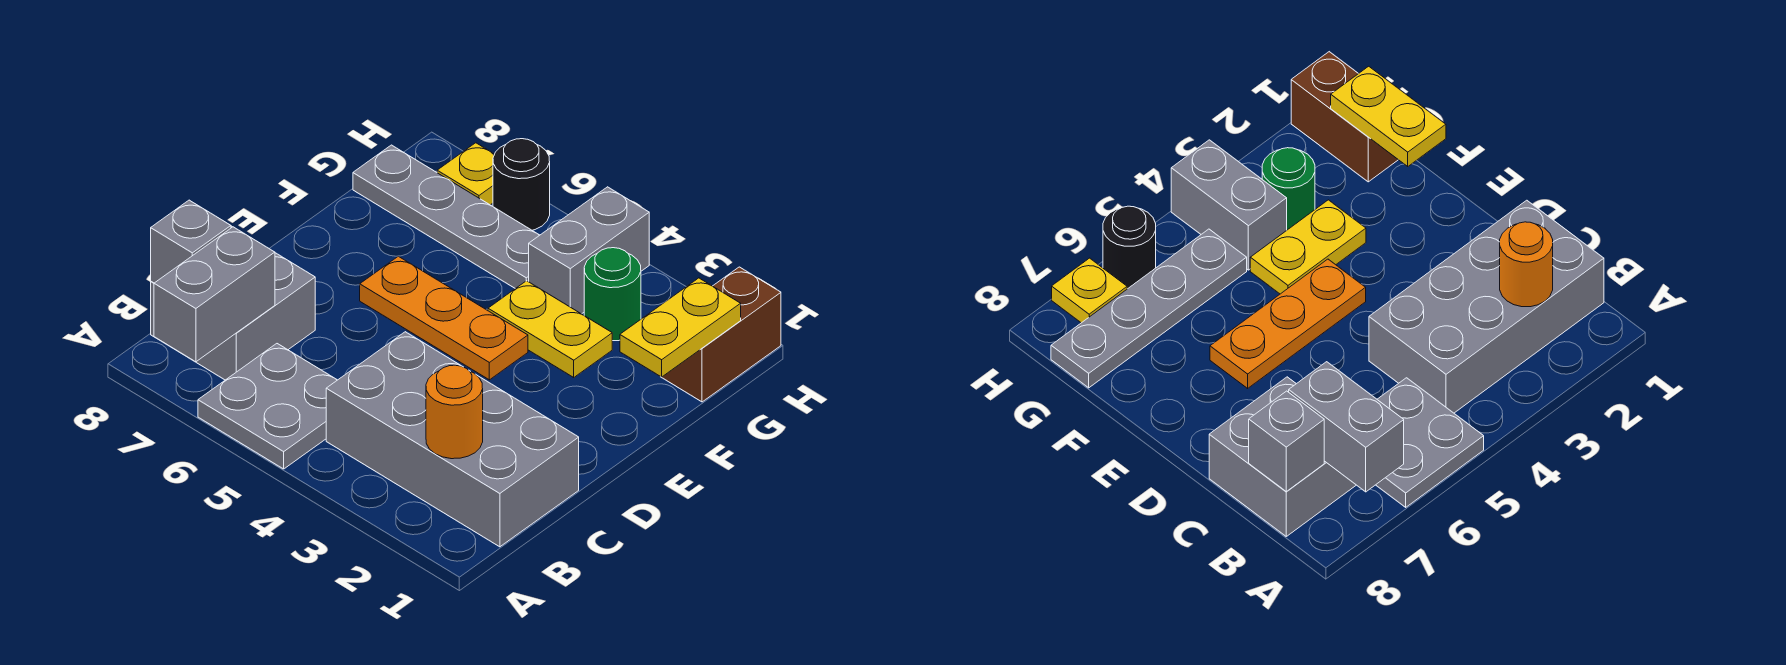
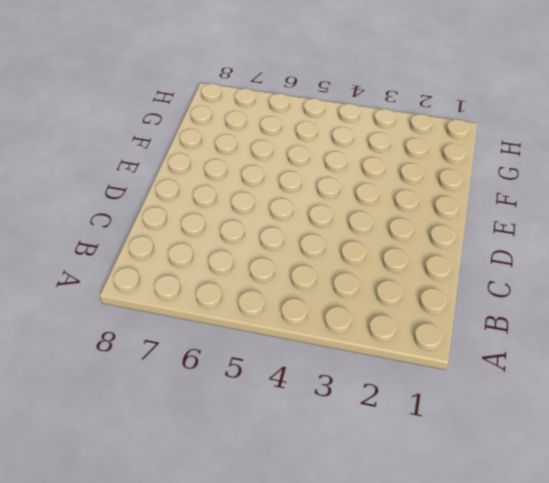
none -> grey plate A5:B6 level 1
none -> grey brick B1:C4 level 1
none -> grey brick B7:C8 level 1

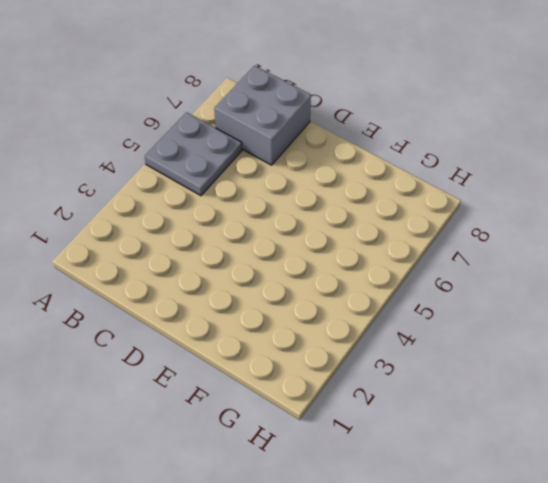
none -> grey brick B1:C4 level 1
none -> orange plate E4:E6 level 1
none -> yellow plate F3:F4 level 1

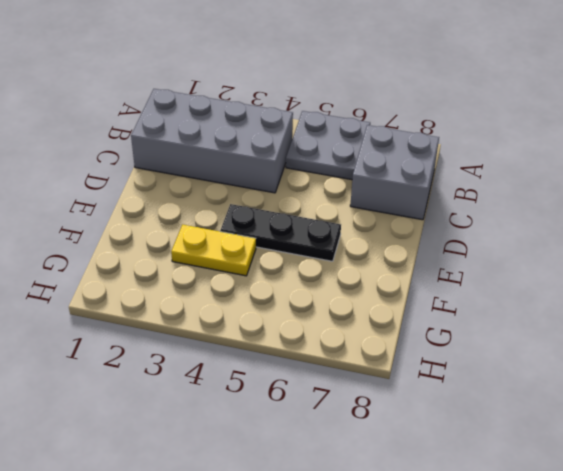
black plate E4:E6 level 1 -> orange plate E4:E6 level 1
none -> brown brick G1:H1 level 1
none -> green round brick G3 level 1
none -> grey brick G4:H4 level 1

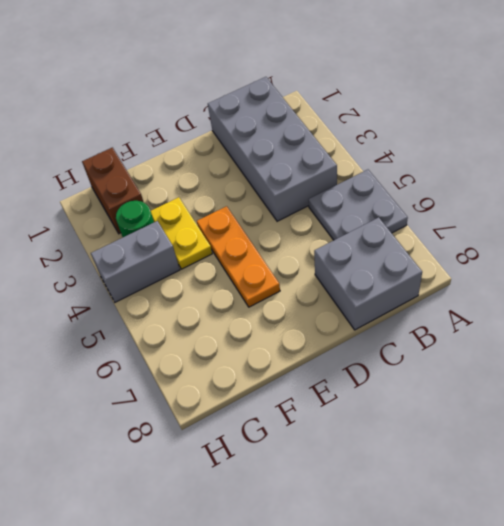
brown brick G1:G2 level 1 -> brown brick G1:H1 level 1
none -> grey plate G5:G8 level 1
none -> black round brick H6 level 1
none -> yellow plate H7 level 1

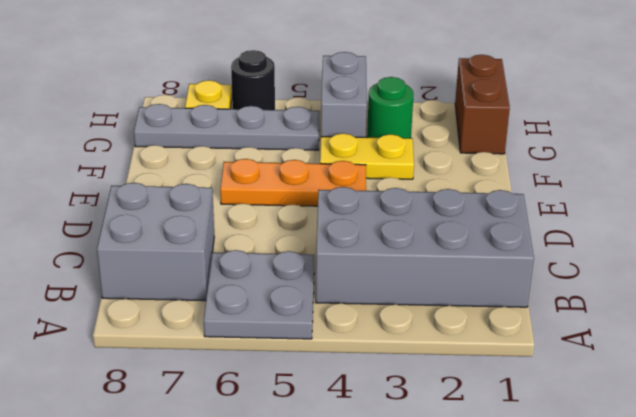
none -> grey brick A7:B7 level 2
none -> orange round brick B2 level 2
none -> grey brick B8 level 2

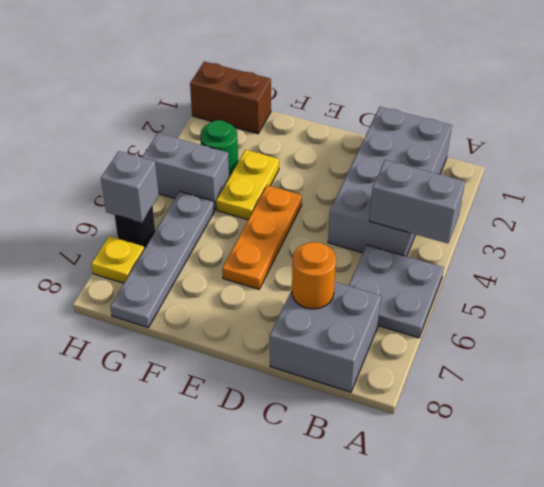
grey brick A4:B4 level 2 -> grey brick A7:B7 level 2
orange round brick C7 level 2 -> orange round brick B2 level 2
grey brick H6 level 2 -> grey brick B8 level 2
none -> yellow plate F1:G1 level 2

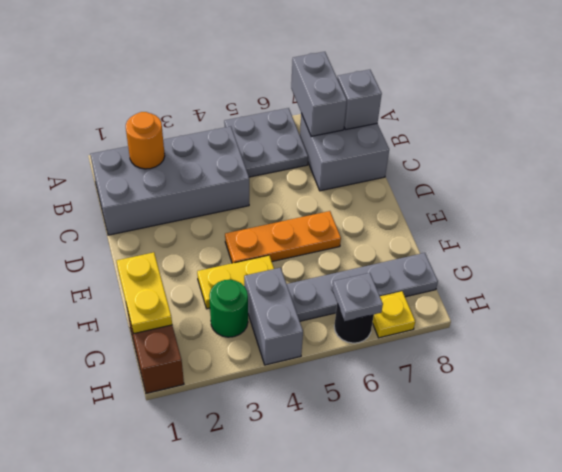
grey plate H6 level 2 -> none

